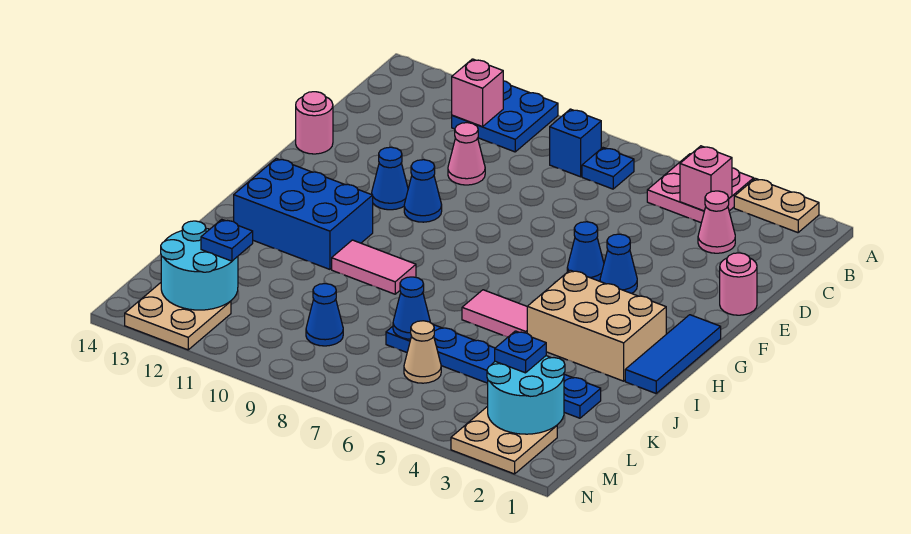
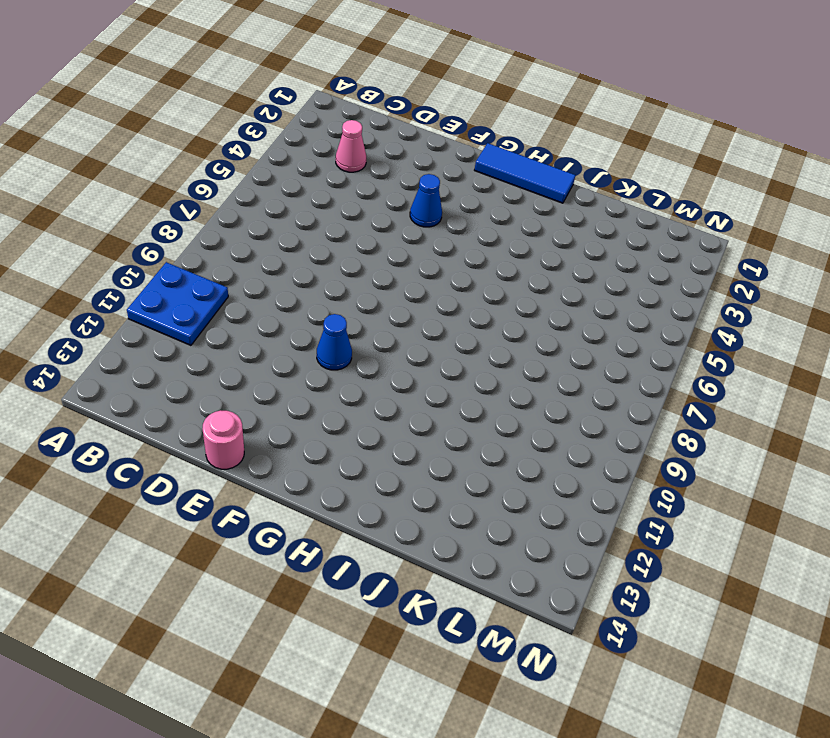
none -> tan plate A2:A3 level 1
none -> pink plate A4:B5 level 1
none -> blue plate B7 level 1
none -> blue brick B8 level 1

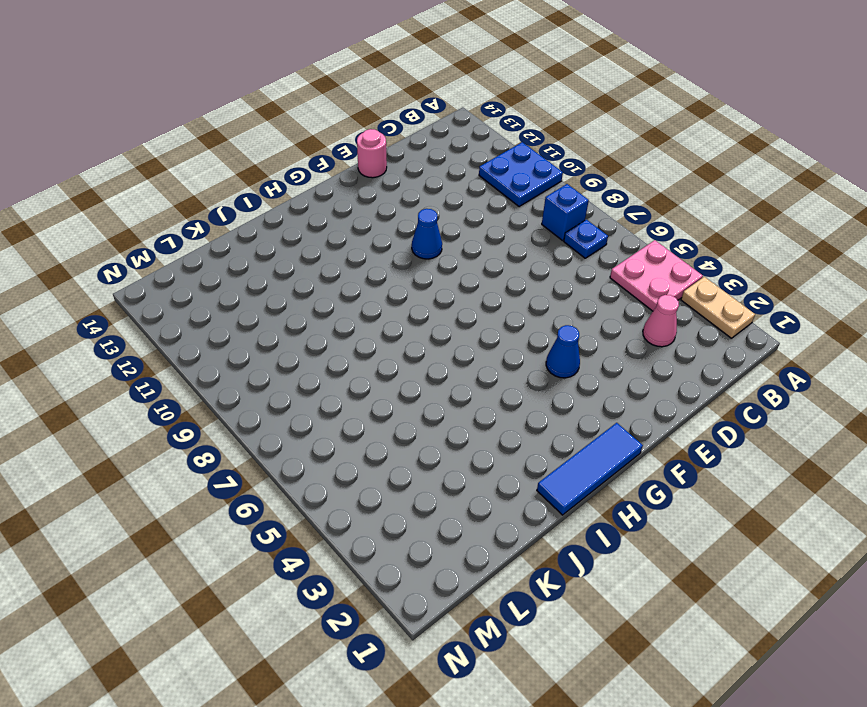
none -> pink cone D10 level 1
none -> pink round brick E1 level 1
none -> blue cone F5 level 1
none -> blue cone F11 level 1

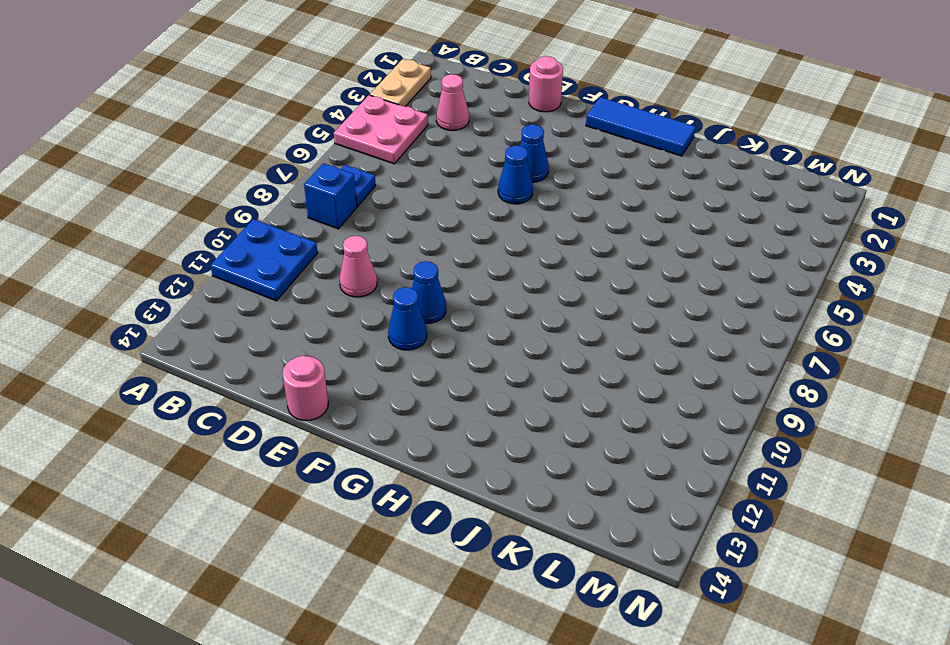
none -> tan brick H2:I4 level 1
none -> blue brick H11:I13 level 1
none -> pink tile I5:I6 level 1
none -> pink tile I9:I10 level 1

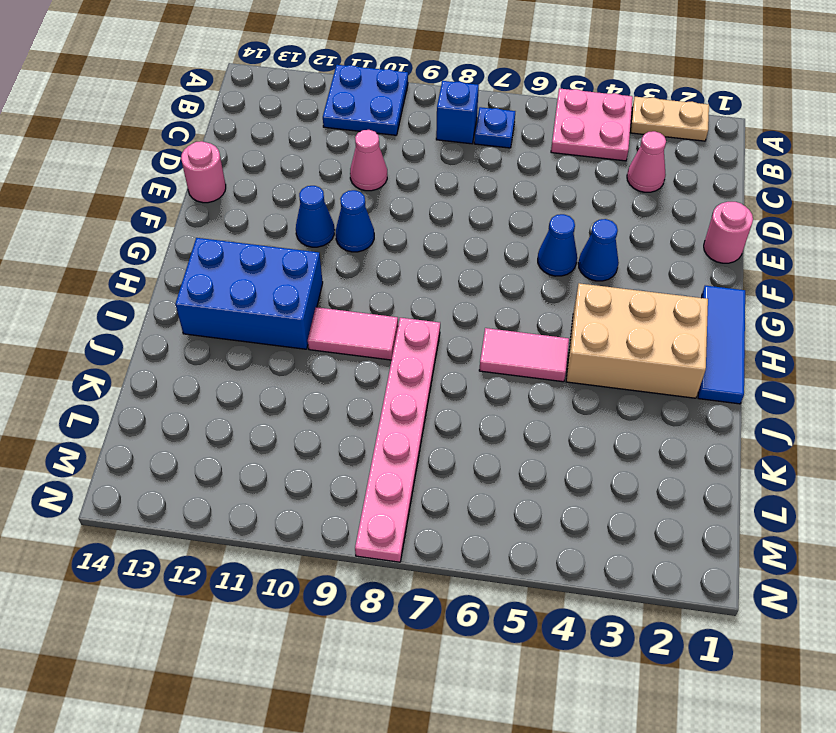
pink plate I8:N8 level 1 -> none
none -> blue plate K2:K7 level 1
none -> tan cone L6 level 1
none -> blue cone L9 level 1
none -> tan plate M2:N3 level 1

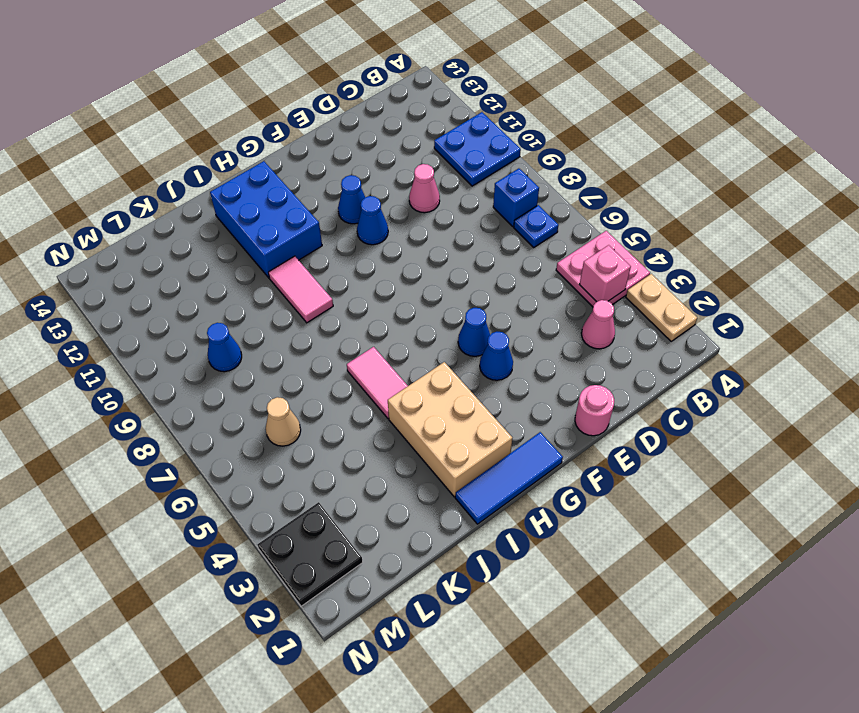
black plate M2:N3 level 1 -> tan plate M2:N3 level 1
none -> pink round brick E14 level 1
none -> blue plate K2:K7 level 1
none -> tan plate M12:N13 level 1
none -> pink brick B11 level 2

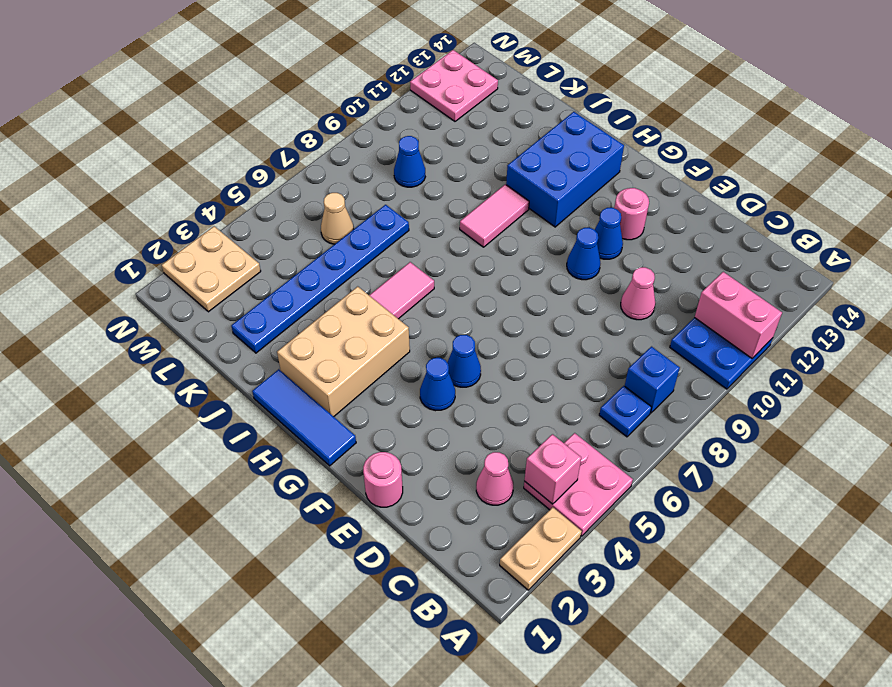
pink brick A11:B11 level 2 -> pink brick B11 level 2
pink round brick F12 level 1 -> pink round brick E14 level 1
pink plate M12:N13 level 1 -> tan plate M12:N13 level 1
none -> blue cone K7 level 2
none -> cyan round brick L2:M3 level 2
none -> cyan round brick L12:M13 level 2
none -> blue plate L3 level 3

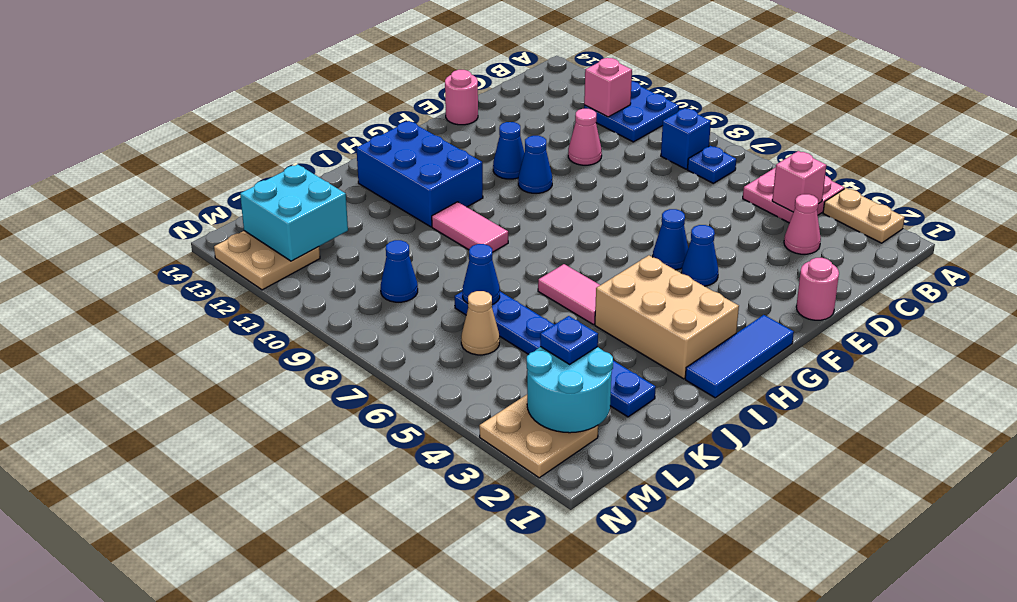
cyan brick L12:M13 level 2 -> cyan round brick L12:M13 level 2
none -> blue plate L12 level 3

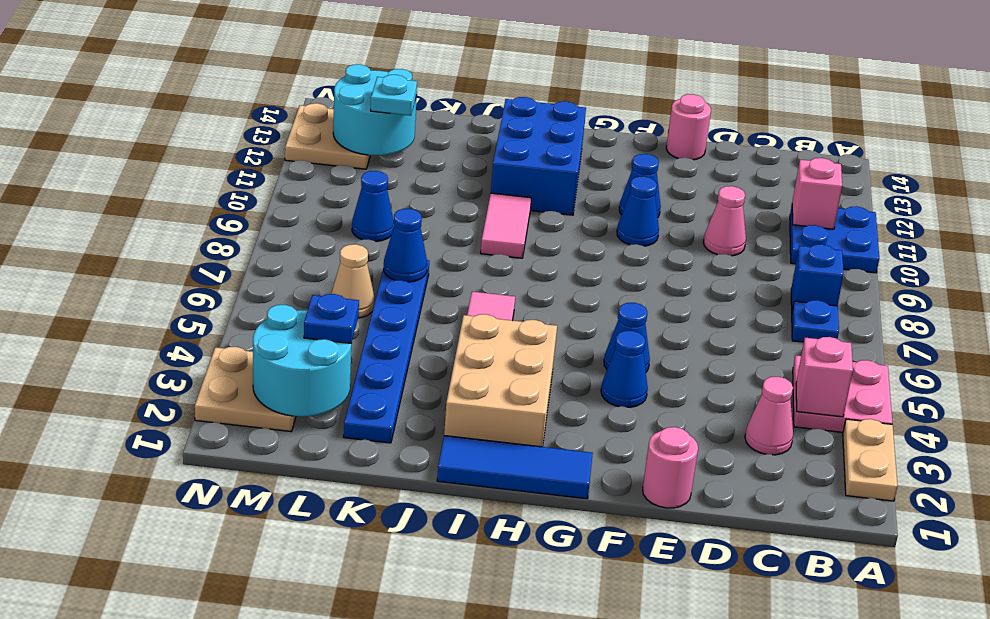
cyan plate L12 level 3 -> blue plate L12 level 3

